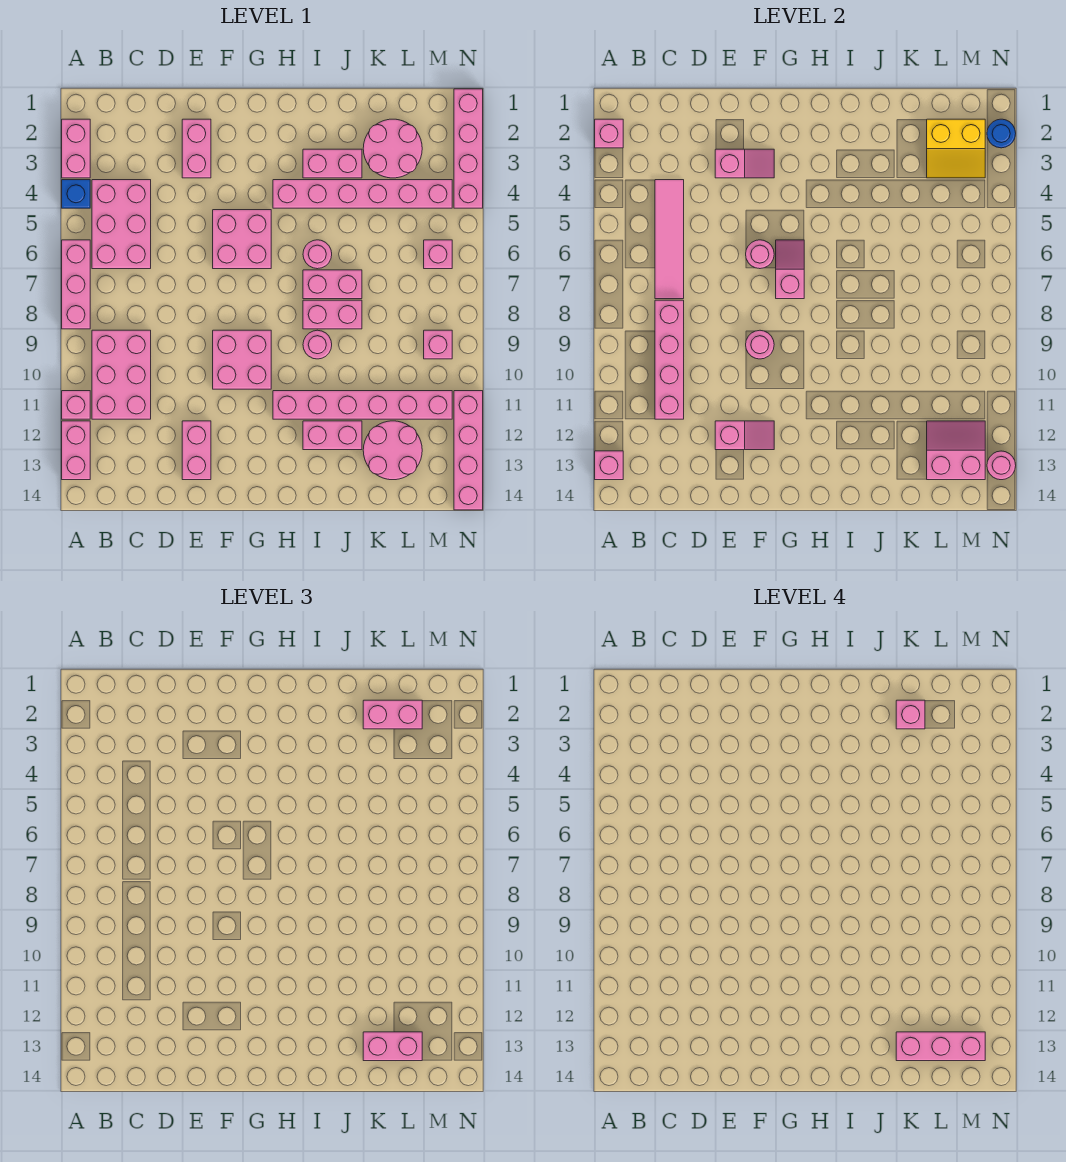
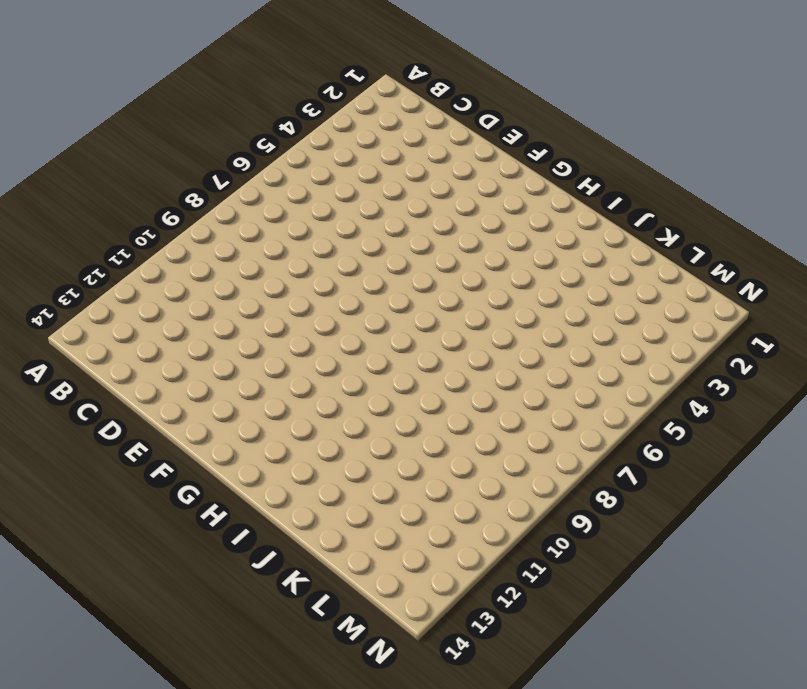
none -> pink brick A2:A3 level 1
none -> blue brick A4 level 1
none -> pink brick A6:A8 level 1
none -> pink brick A11 level 1

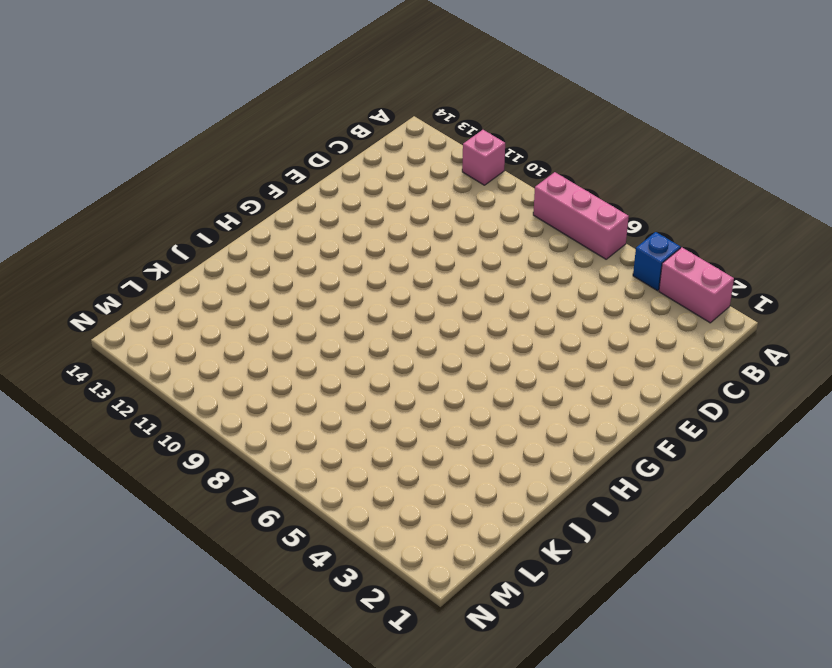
none -> pink brick A12:A13 level 1
none -> pink brick B4:C6 level 1
none -> pink brick B9:C11 level 1
none -> pink brick E2:E3 level 1

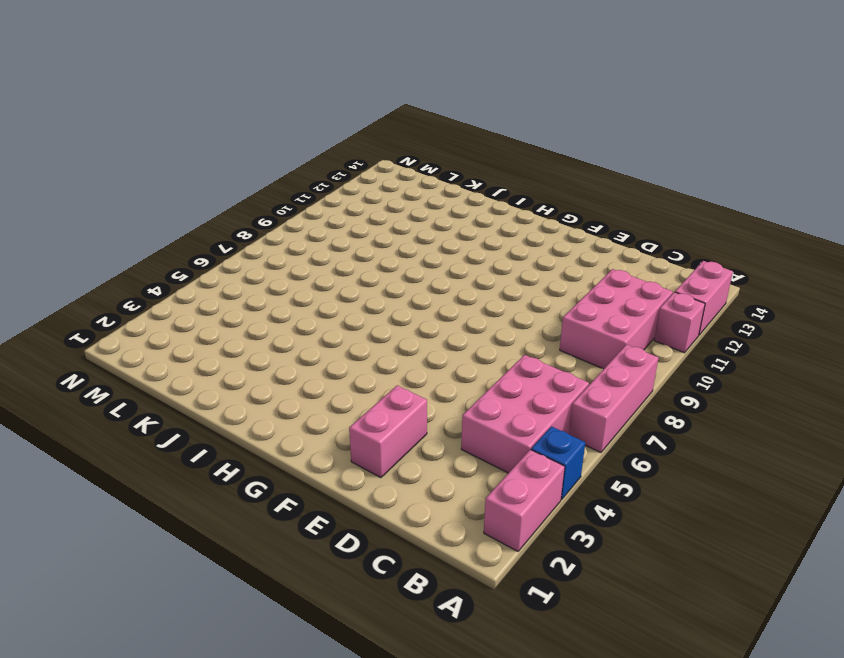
none -> pink brick E12:E13 level 1
none -> pink brick F5:G6 level 1
none -> pink brick F9:G10 level 1
none -> pink brick H4:M4 level 1

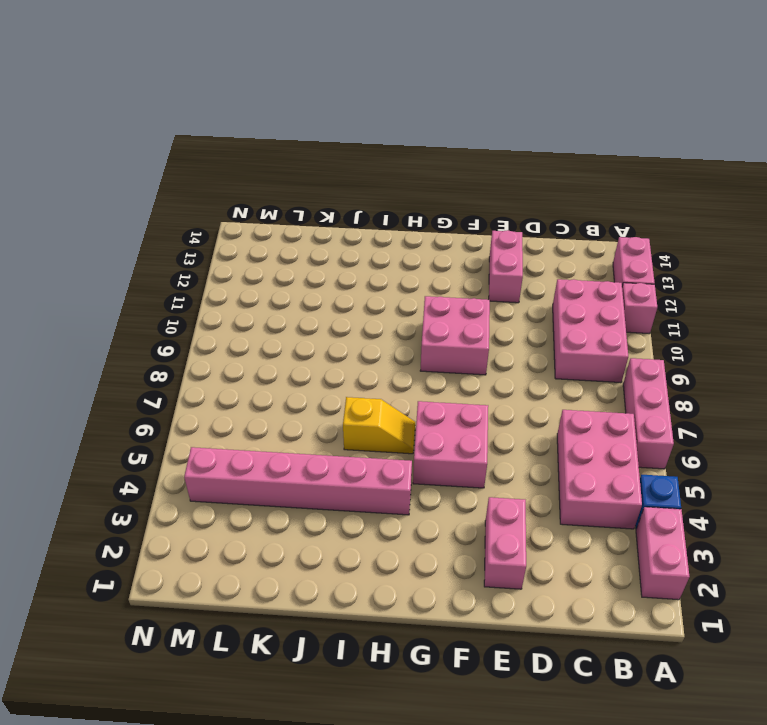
yellow slope H6:I6 level 1 top I -> pink round brick I6 level 1
none -> pink brick H11:M11 level 1
none -> pink brick I3:J3 level 1
none -> pink brick I7:J7 level 1
none -> pink brick I8:J8 level 1

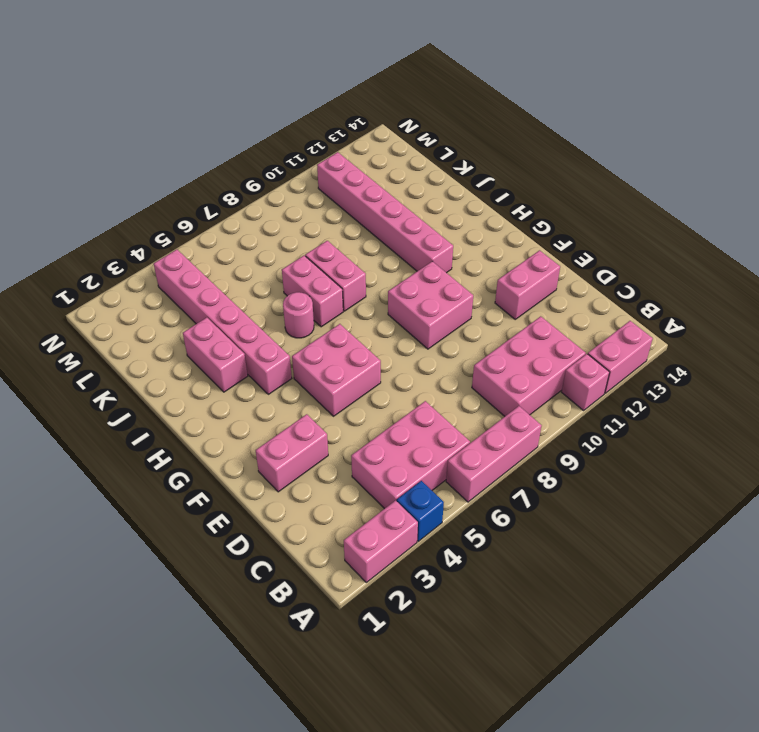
none -> pink round brick I9 level 1
none -> pink brick I12:J12 level 1
none -> pink round brick K2:L3 level 1
none -> pink round brick K12:L13 level 1

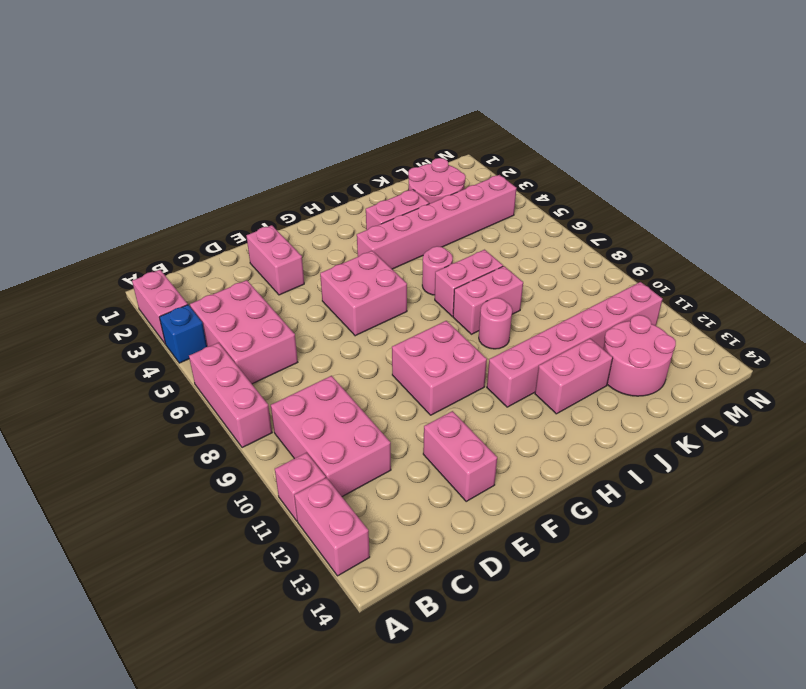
none -> pink brick M6 level 1
none -> pink brick M9 level 1
none -> pink brick N1:N4 level 1
none -> pink brick N11:N14 level 1

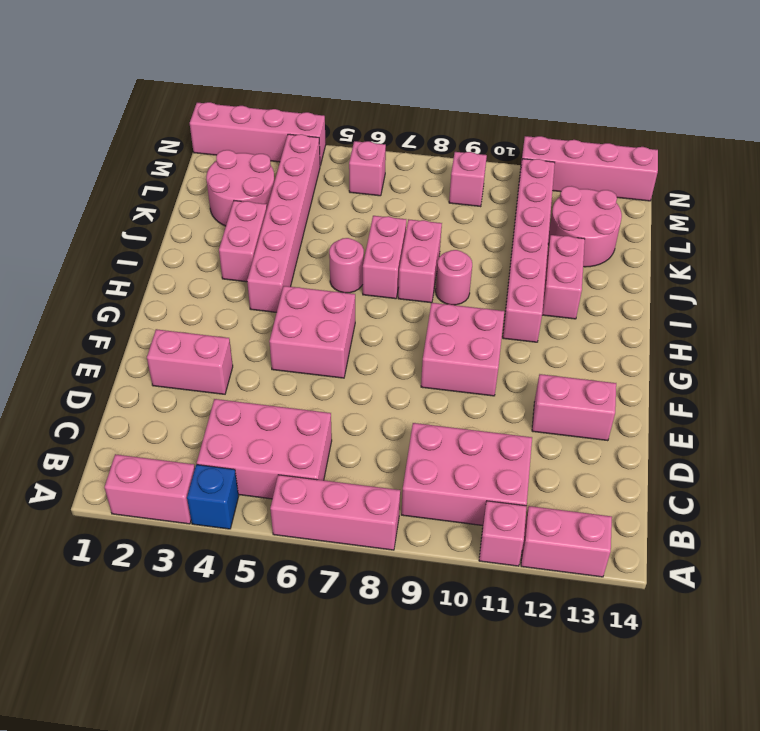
none -> pink brick A2 level 2
none -> pink brick A13 level 2
none -> pink tile C4:C7 level 2
none -> pink brick C8:C11 level 2

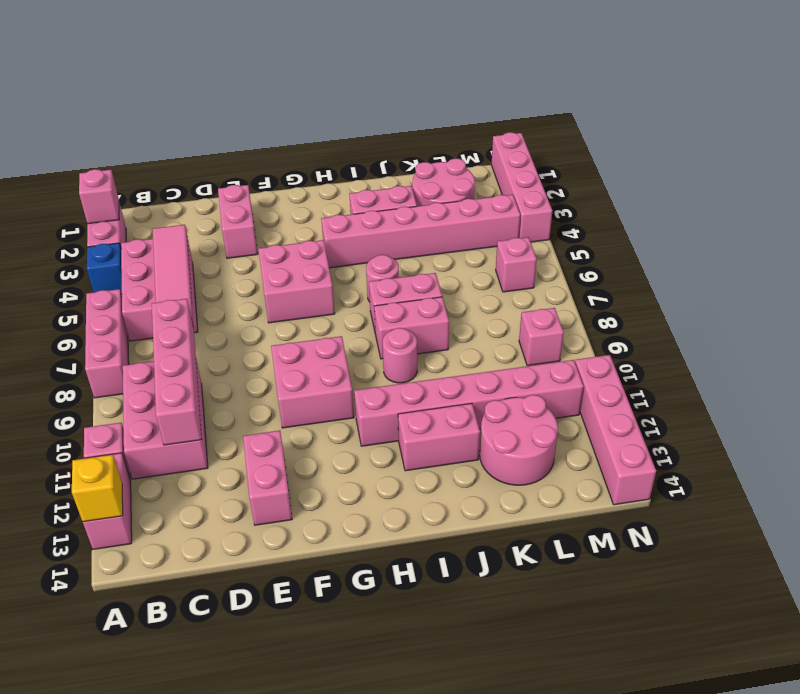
yellow brick A13 level 2 -> pink brick A13 level 2
none -> pink slope E3:F3 level 2 top E
none -> pink slope E12:F12 level 2 top E
none -> pink round brick F6 level 2
none -> pink round brick F9 level 2

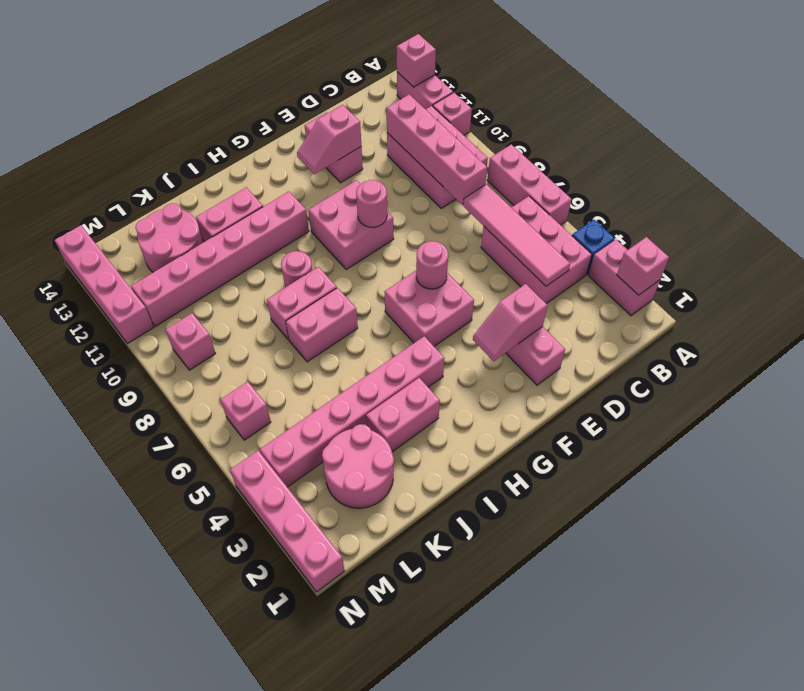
none -> pink round brick I6 level 1
none -> pink slope G6:G7 level 2 top 7
none -> yellow slope L2:M3 level 2 top 2
none -> pink slope L12:M13 level 2 top 13

